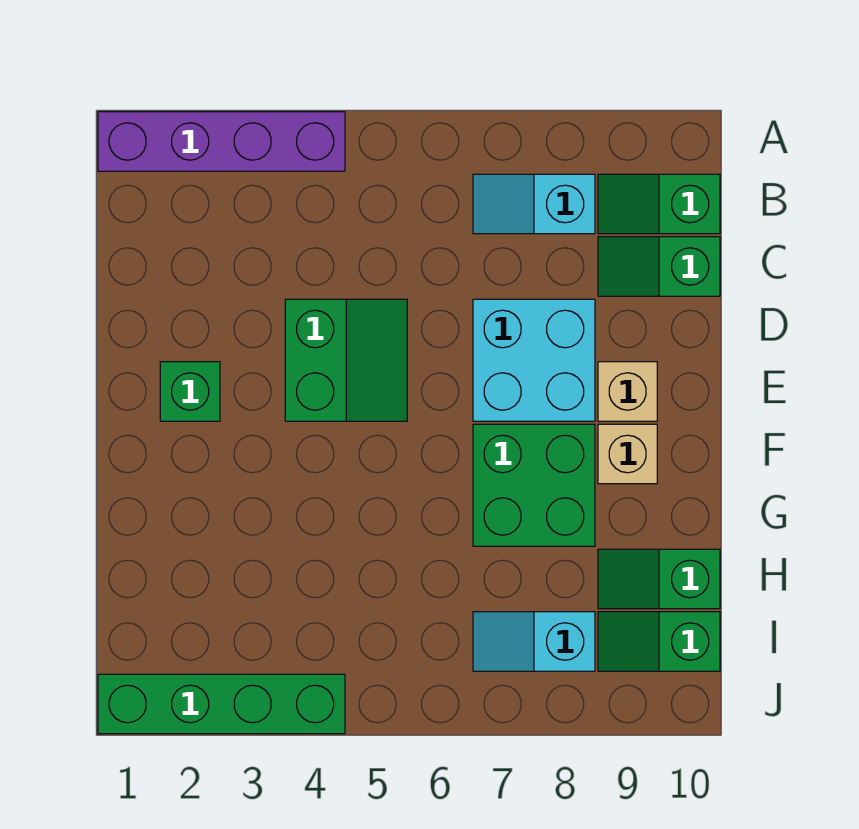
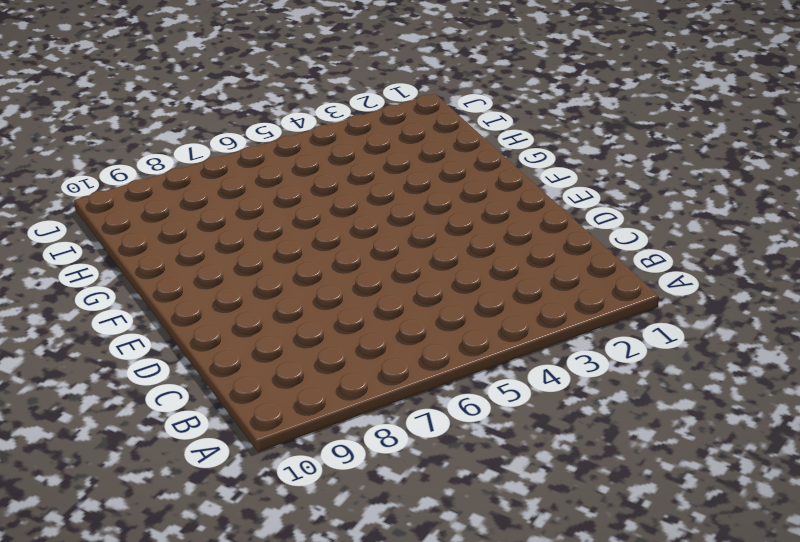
none -> purple brick A1:A4 level 1
none -> cyan slope B7:B8 level 1 top 8
none -> green slope B9:B10 level 1 top 10

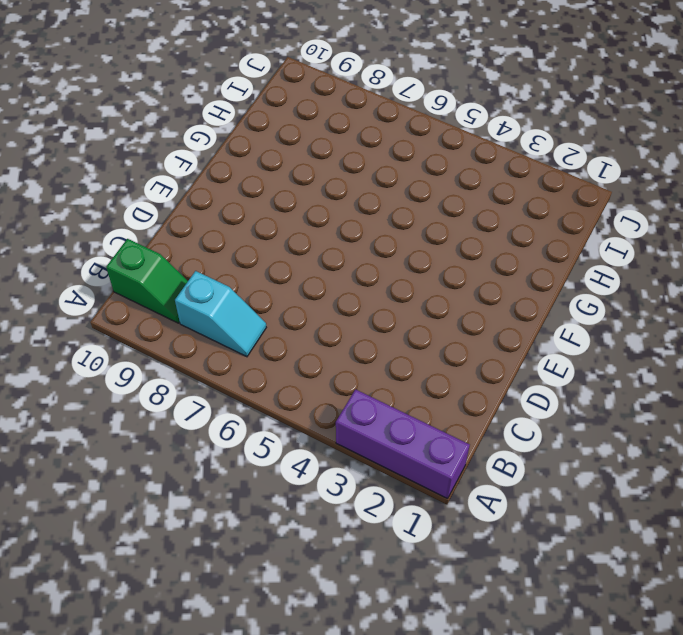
purple brick A1:A3 level 1 -> purple brick A1:A4 level 1
none -> green slope C9:C10 level 1 top 10
none -> green slope D4:E5 level 1 top 4
none -> cyan brick D7:E8 level 1

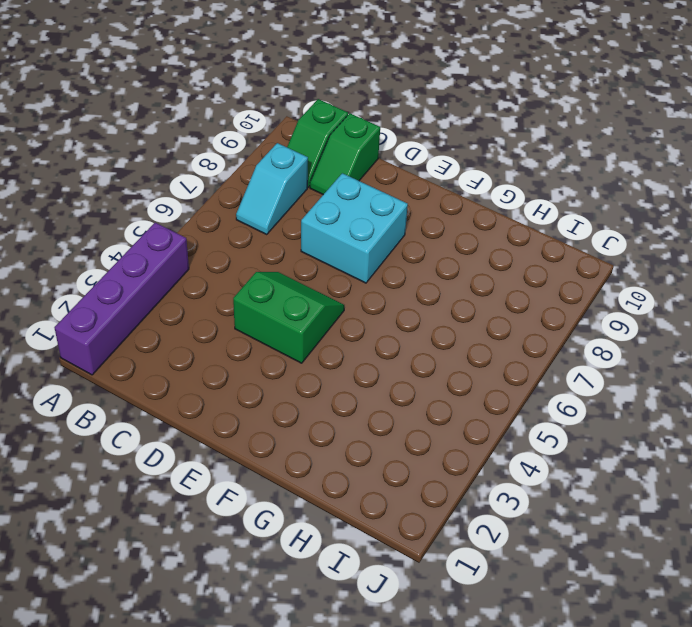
none -> green brick E2 level 1
none -> tan brick E9 level 1
none -> green brick F7:G8 level 1

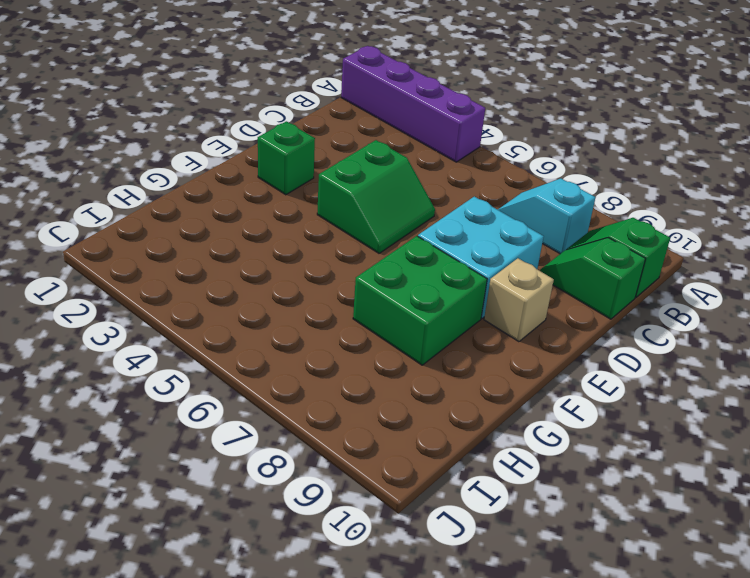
none -> tan brick F9 level 1
none -> green slope H9:H10 level 1 top 10
none -> cyan slope I7:I8 level 1 top 8

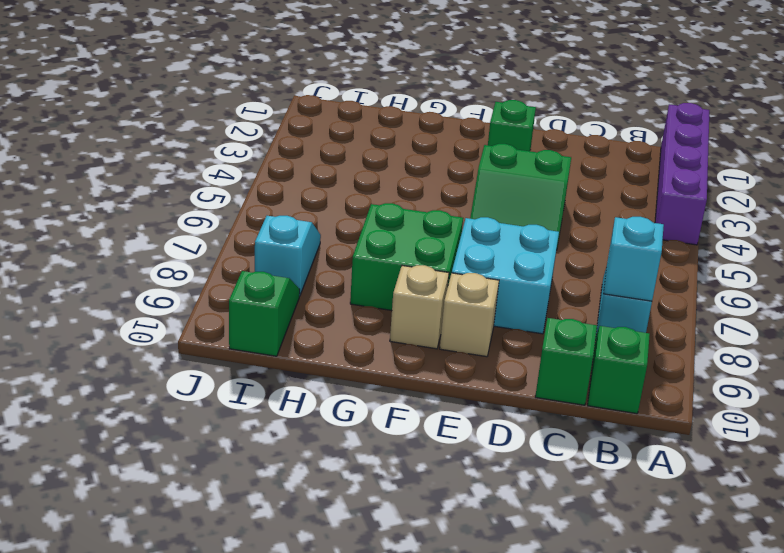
cyan brick B8 level 2 -> none
none -> green slope H9:H10 level 1 top 10
none -> green brick J1:J4 level 1

